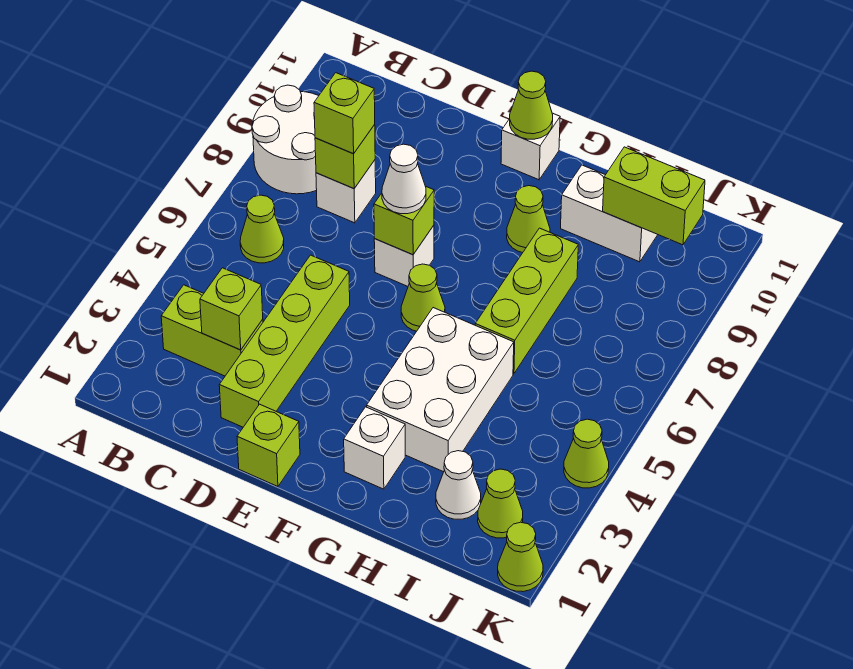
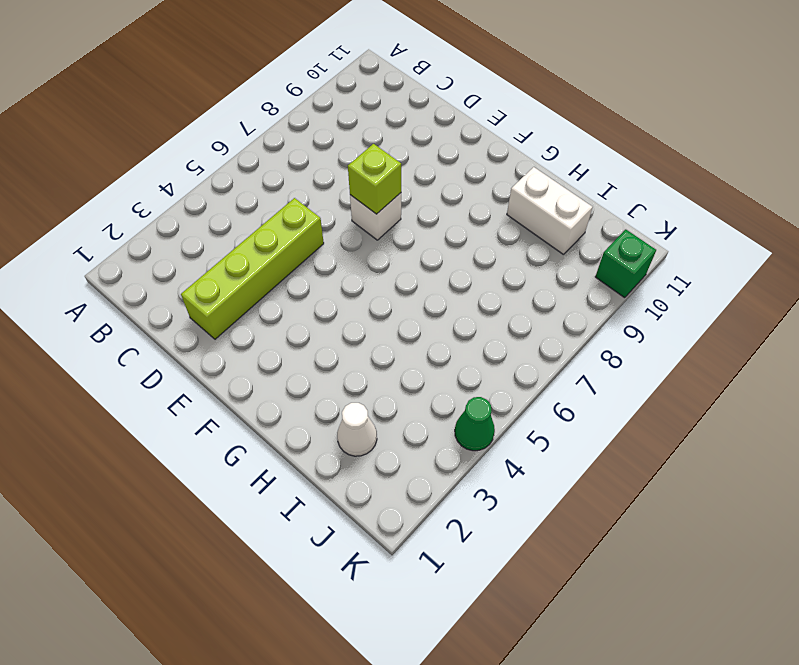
green cone K4 level 1 -> lime cone K4 level 1
green brick K10 level 1 -> none
none -> white round brick A8:B9 level 1
none -> lime brick B3:C3 level 1
none -> lime cone B6 level 1

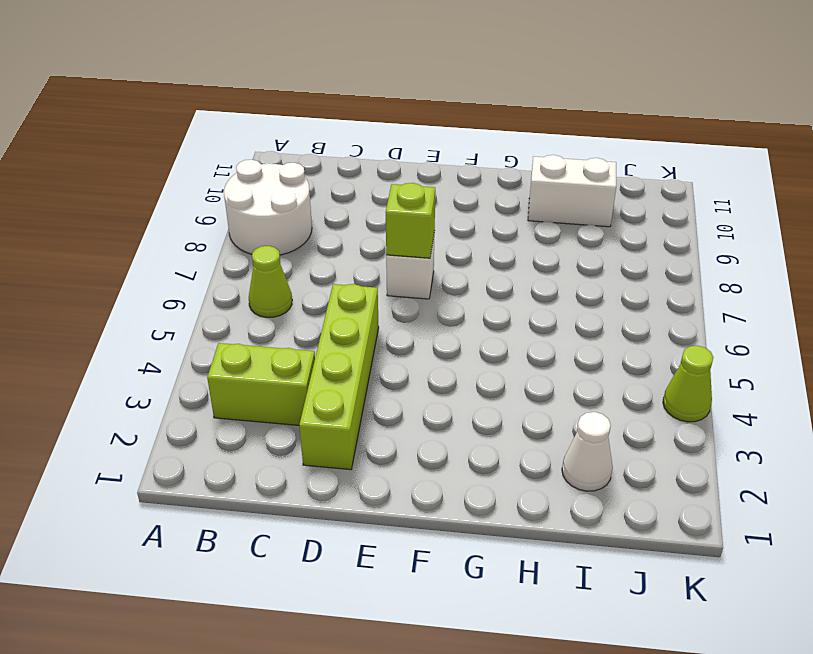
none -> white brick C8 level 1
none -> lime brick E1 level 1
none -> lime cone F6 level 1

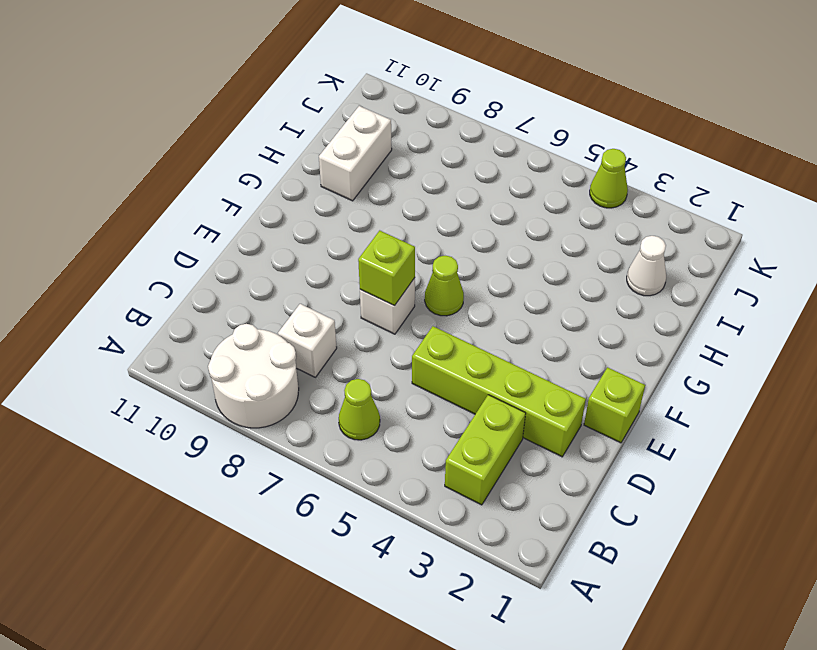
none -> white brick F11 level 1
none -> white brick G2 level 1
none -> white brick G3:H5 level 1

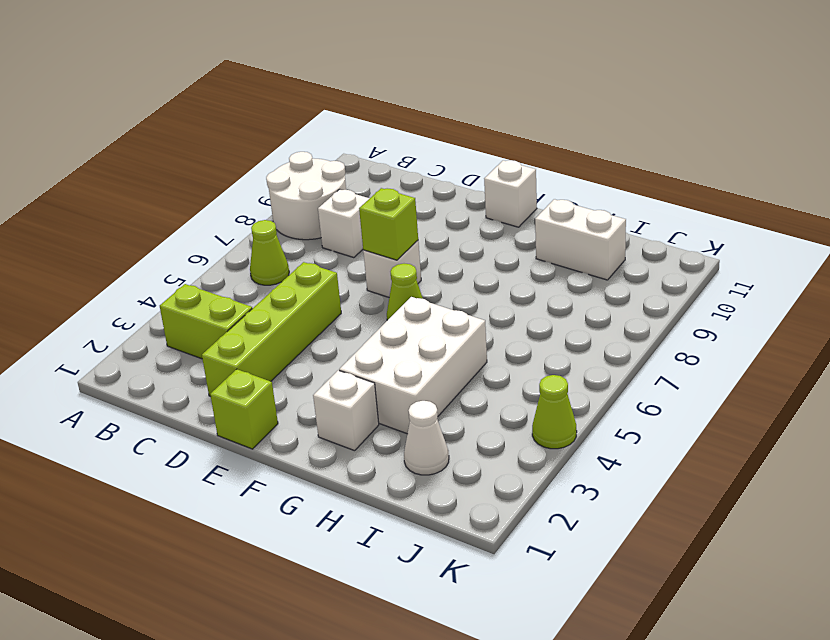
none -> lime cone G9 level 1
none -> lime brick H6:H8 level 1
none -> lime cone J2 level 1

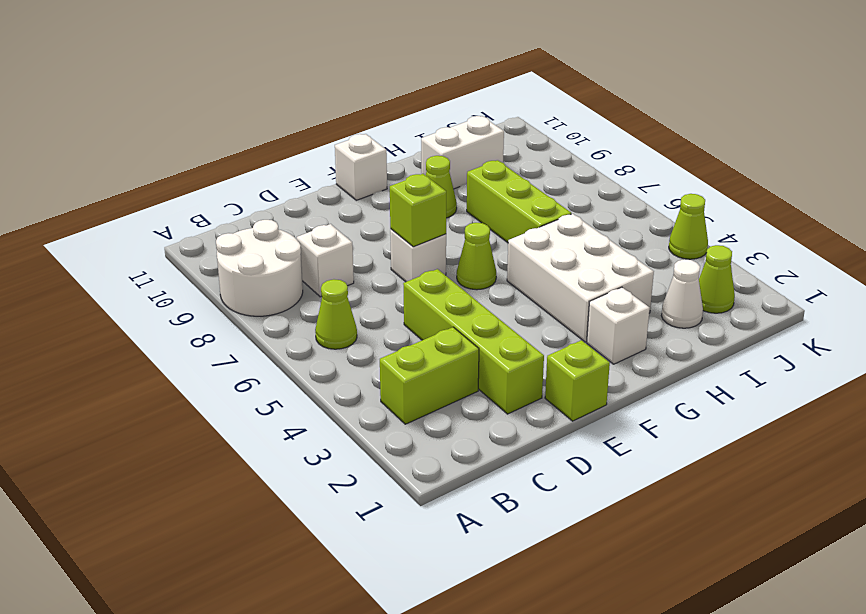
none -> lime cone K1 level 1
none -> lime brick C3 level 2
none -> lime brick C8 level 2

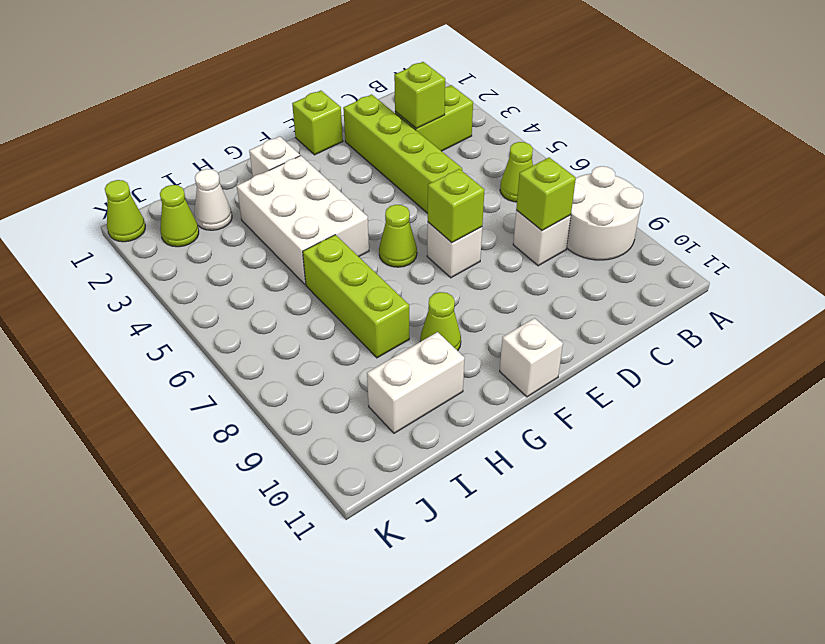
none -> lime cone K4 level 1
none -> lime cone F11 level 2
none -> lime brick I10:J10 level 2

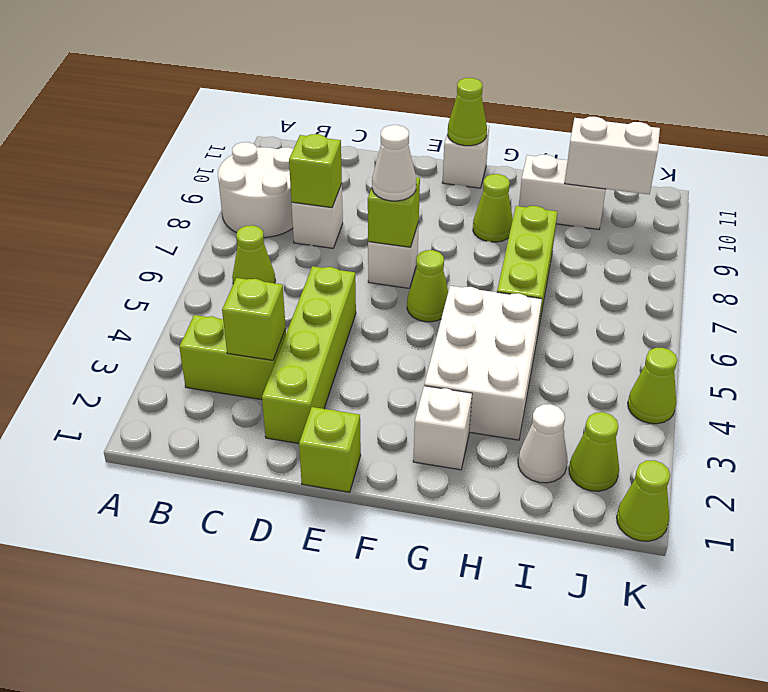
white brick I10:J10 level 2 -> lime brick I10:J10 level 2
none -> lime brick C8 level 3

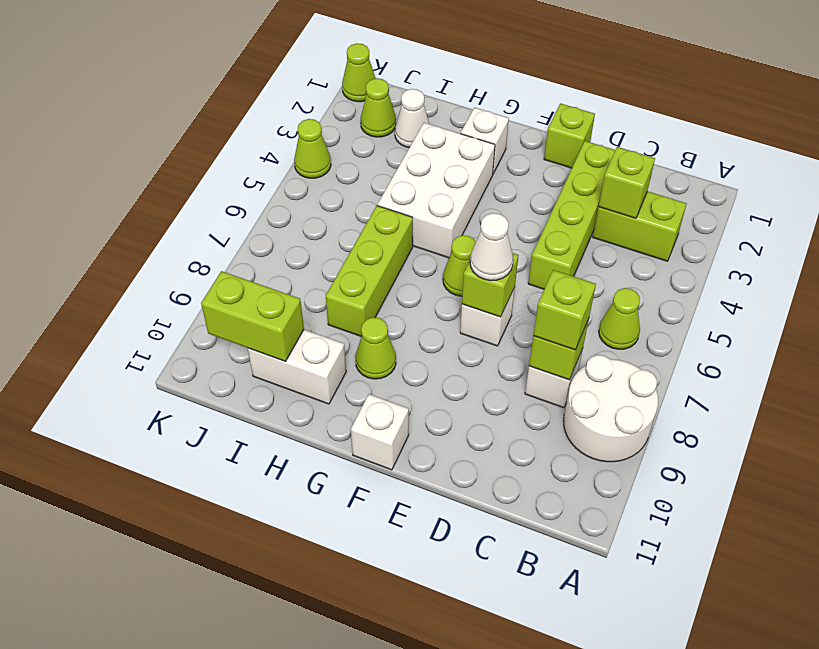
none -> lime cone F11 level 2

